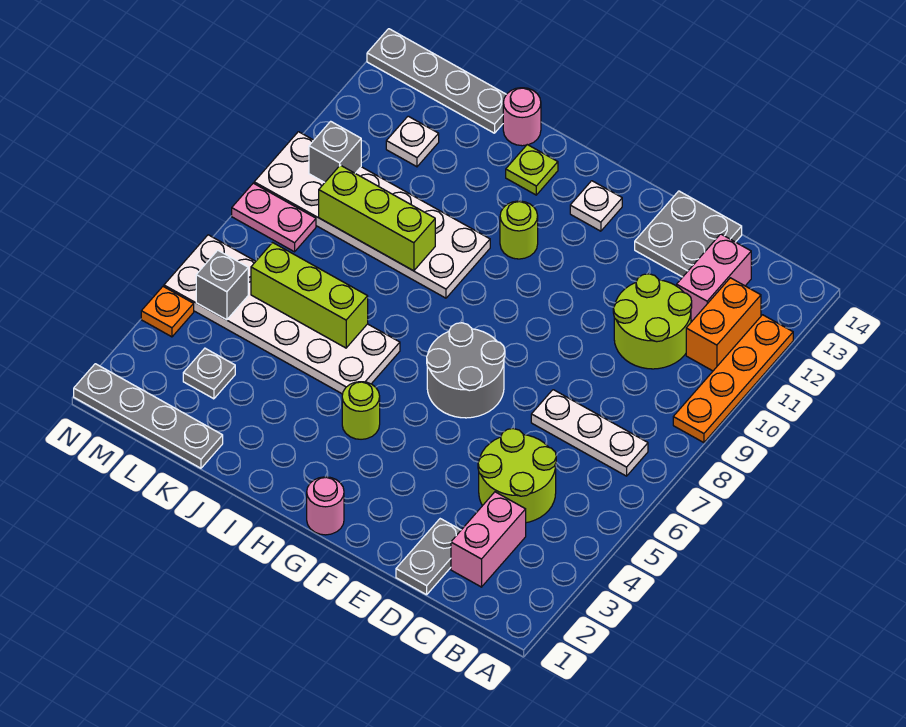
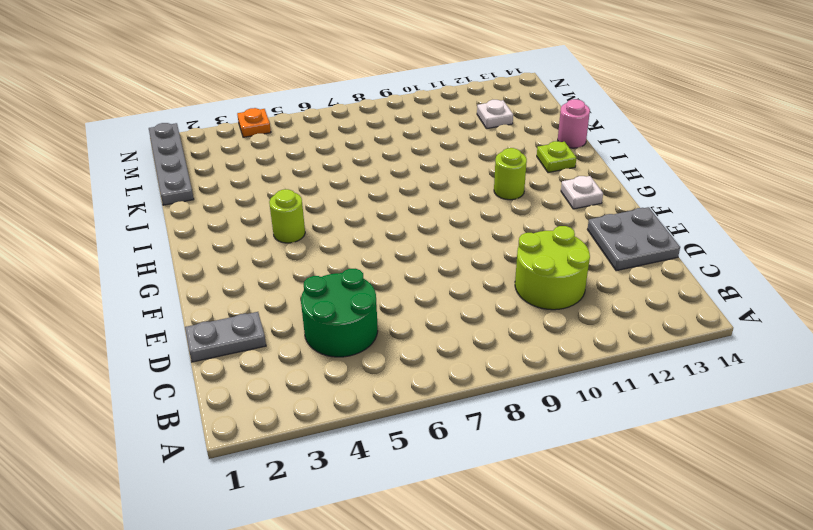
green round brick C4:D5 level 1 -> lime round brick C4:D5 level 1
none -> orange plate A9:A12 level 1
none -> white plate B7:D7 level 1
none -> orange brick B11:B12 level 1

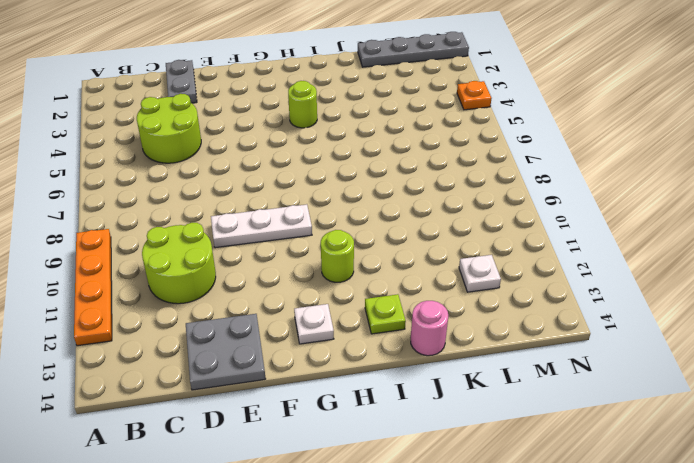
white plate E9:G9 level 1 -> white plate B7:D7 level 1
none -> orange brick B11:B12 level 1
none -> pink brick C2:C3 level 1
none -> pink brick C12:C13 level 1

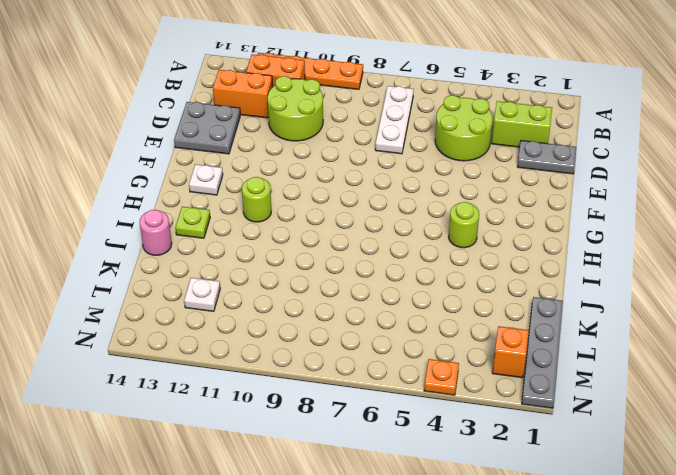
lime brick C2:C3 level 1 -> pink brick C2:C3 level 1
orange brick C12:C13 level 1 -> pink brick C12:C13 level 1
orange brick M2 level 1 -> none
none -> grey round brick F6:G7 level 1
none -> pink round brick G1 level 1
none -> white plate I5:N6 level 1

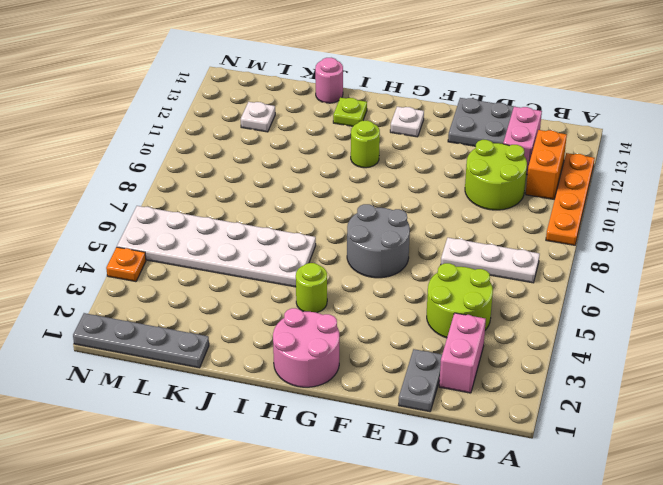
pink round brick G1:H2 level 1 -> pink round brick G1 level 1
none -> white plate I9:N10 level 1
none -> grey plate K14:N14 level 1
none -> grey plate L3 level 1

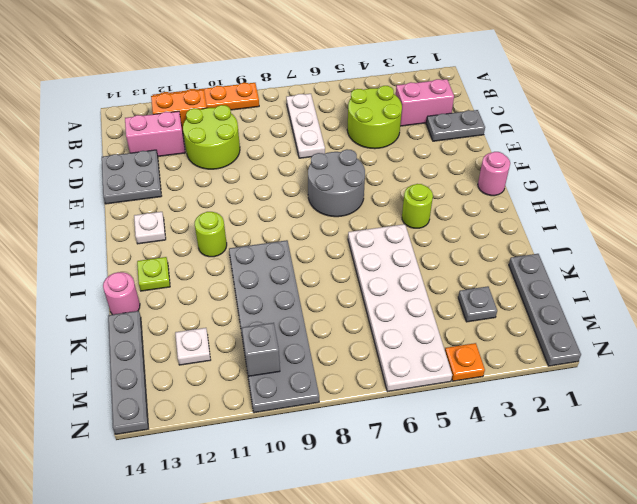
grey plate I9:N10 level 1 -> white plate I9:N10 level 1
none -> pink plate M8:N8 level 1
none -> lime brick J6:L6 level 2
none -> lime brick J9:L9 level 2

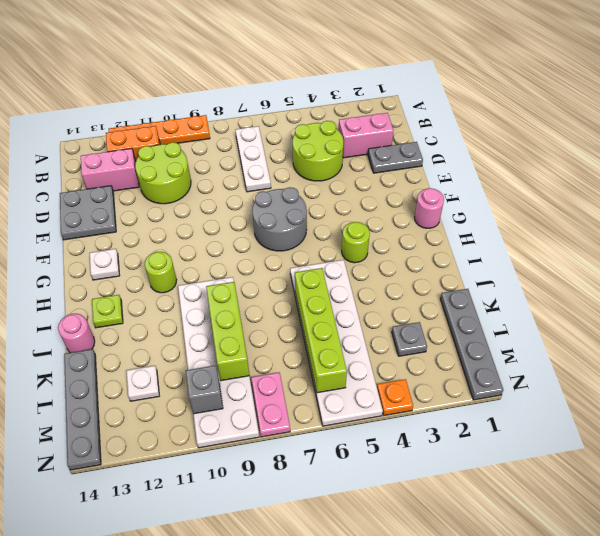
lime brick J6:M6 level 2 -> lime brick J6:L6 level 2
none -> grey brick M5 level 2

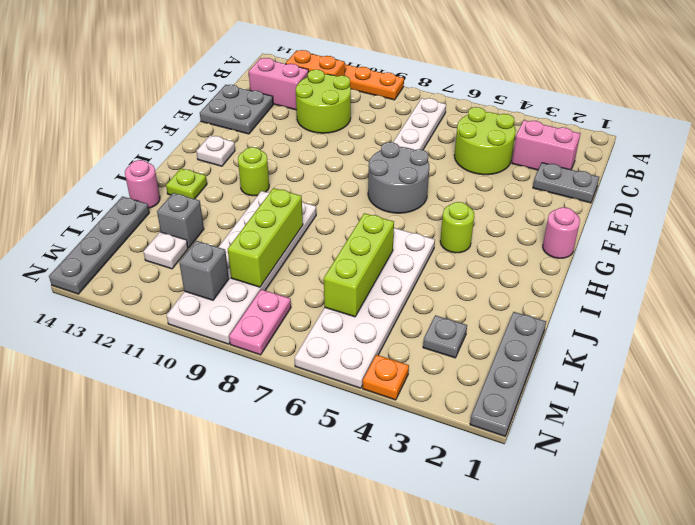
grey brick K12 level 1 -> grey brick M5 level 2

